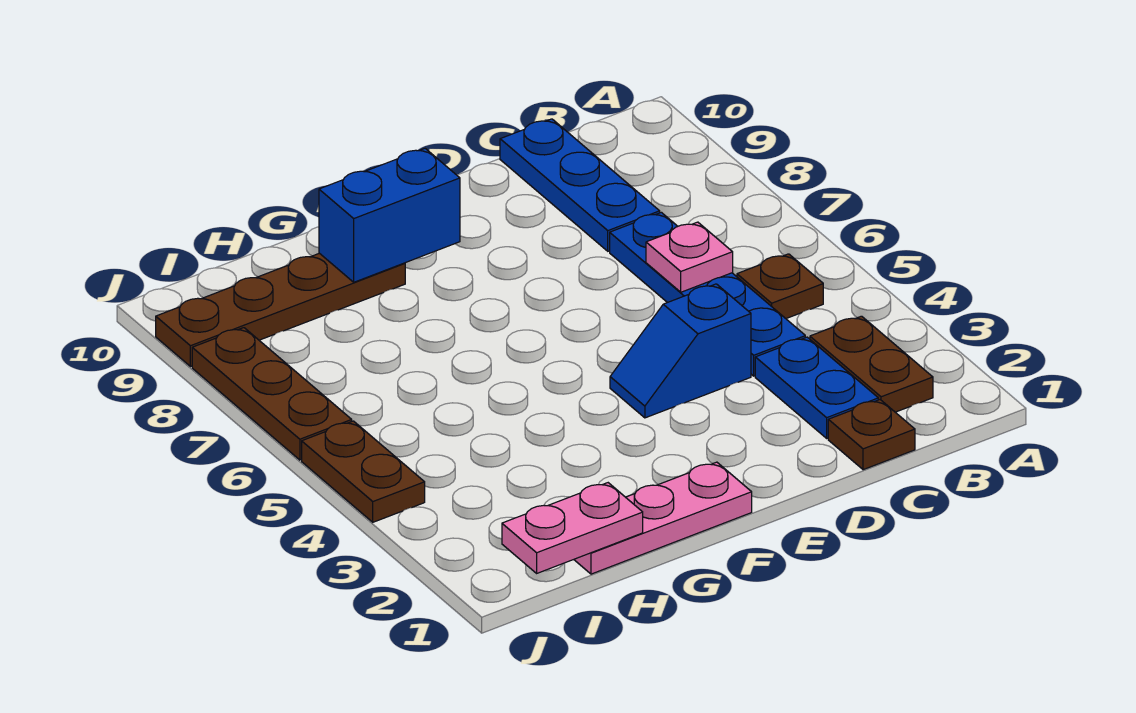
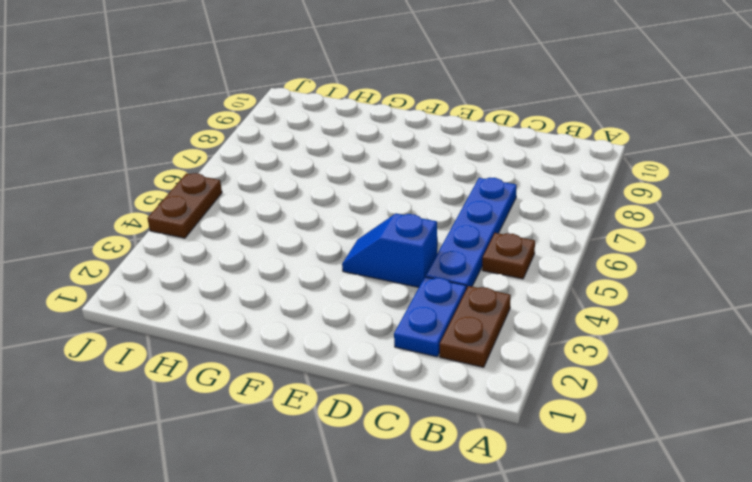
none -> brown plate C1 level 1
none -> blue plate C8:C10 level 1
none -> pink plate F1:H1 level 1

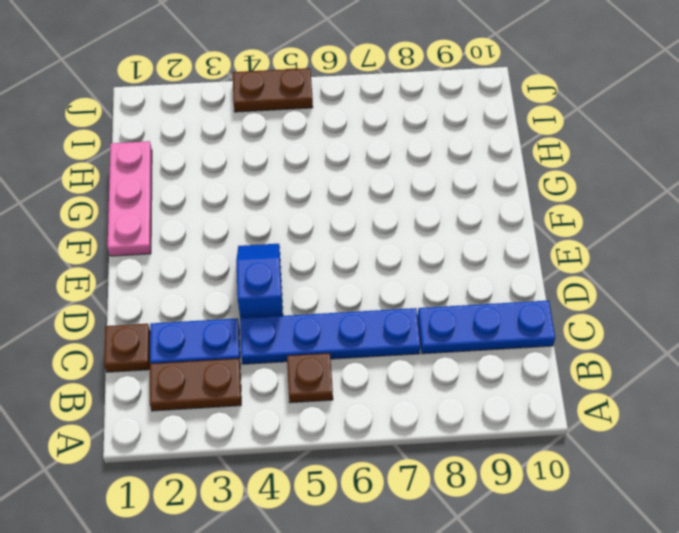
none -> brown plate G9:J9 level 1
none -> brown plate J6:J8 level 1
none -> pink plate C6 level 2

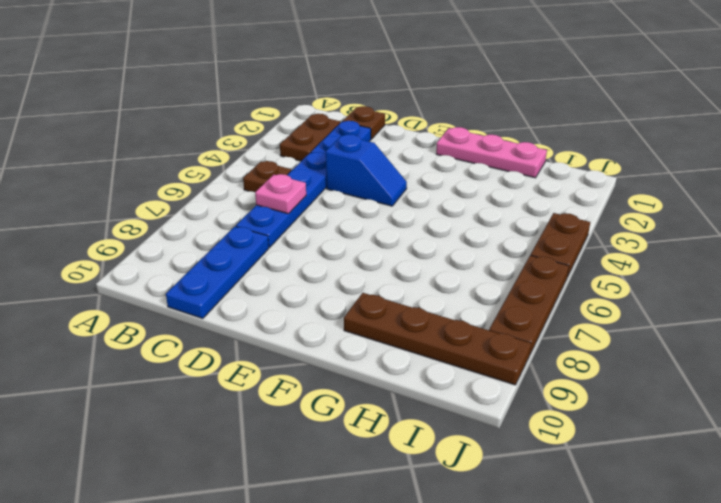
none -> blue brick F9:G9 level 2
none -> pink plate H1:I1 level 2

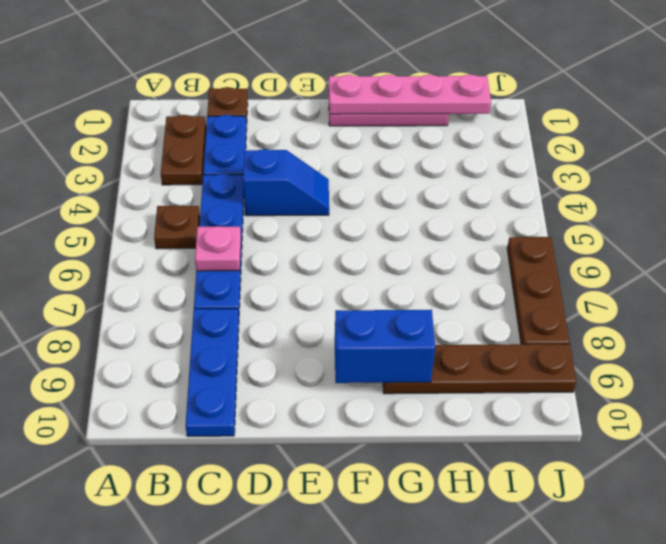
pink plate F1:I1 level 2 -> pink plate H1:I1 level 2
none -> brown plate J4:J5 level 1

